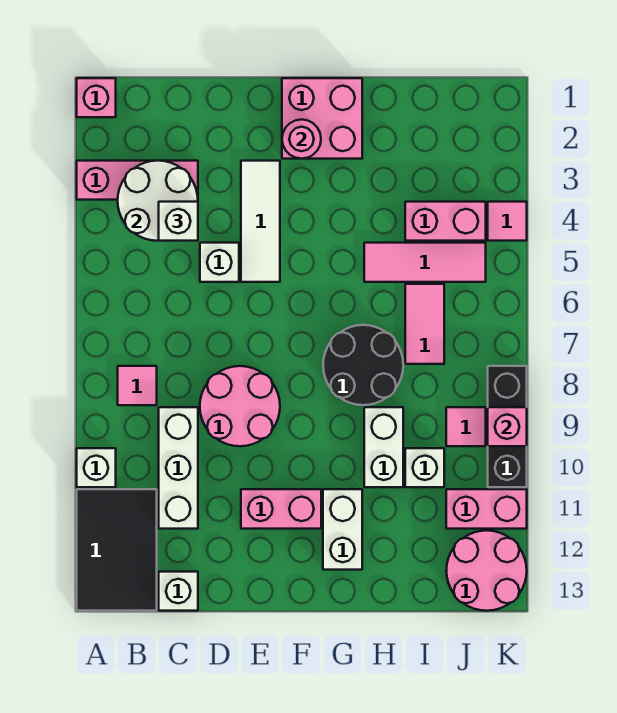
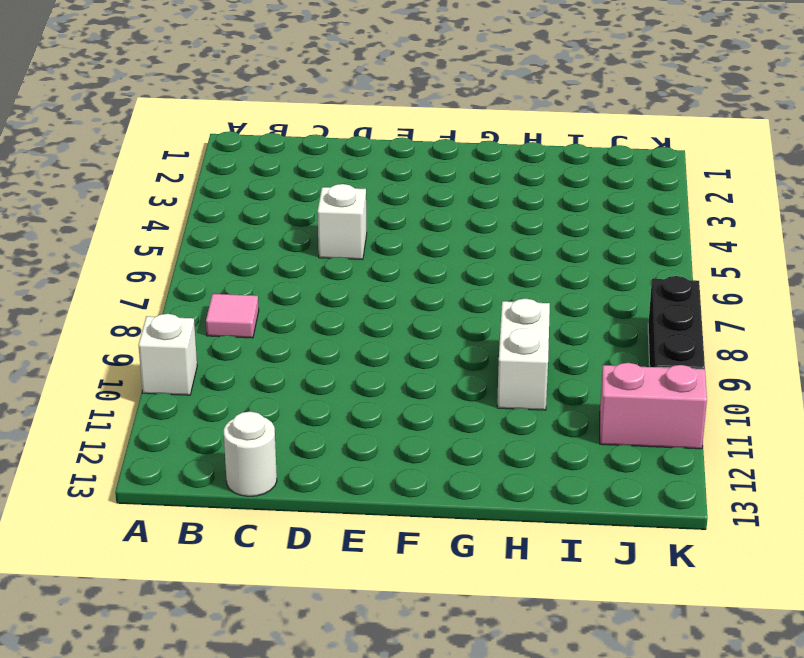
white round brick C13 level 1 -> white brick C13 level 1
none -> pink brick A1 level 1
none -> pink brick A3:C3 level 1
none -> black tile A11:B13 level 1

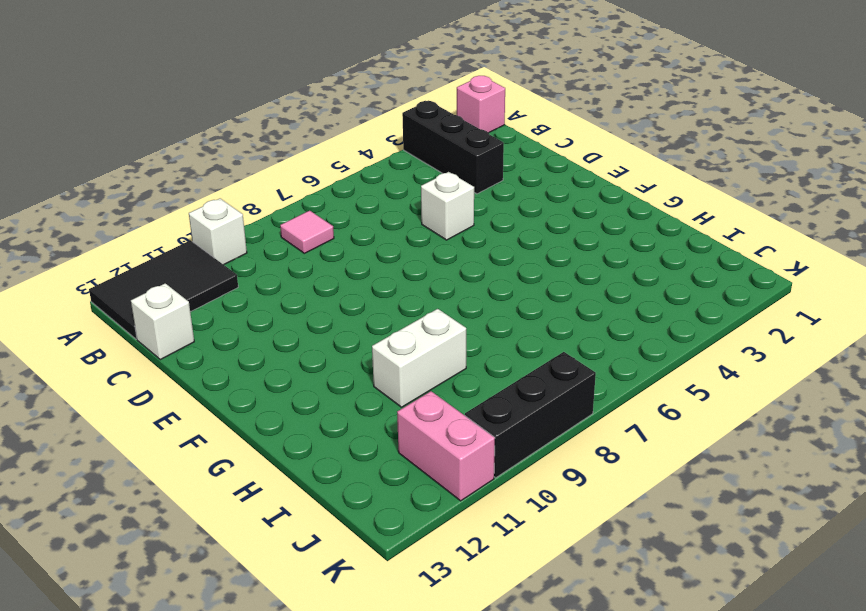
black brick A3:C3 level 1 -> pink brick A3:C3 level 1
none -> white brick C9:C11 level 1
none -> pink round brick D8:E9 level 1
none -> white tile E3:E5 level 1

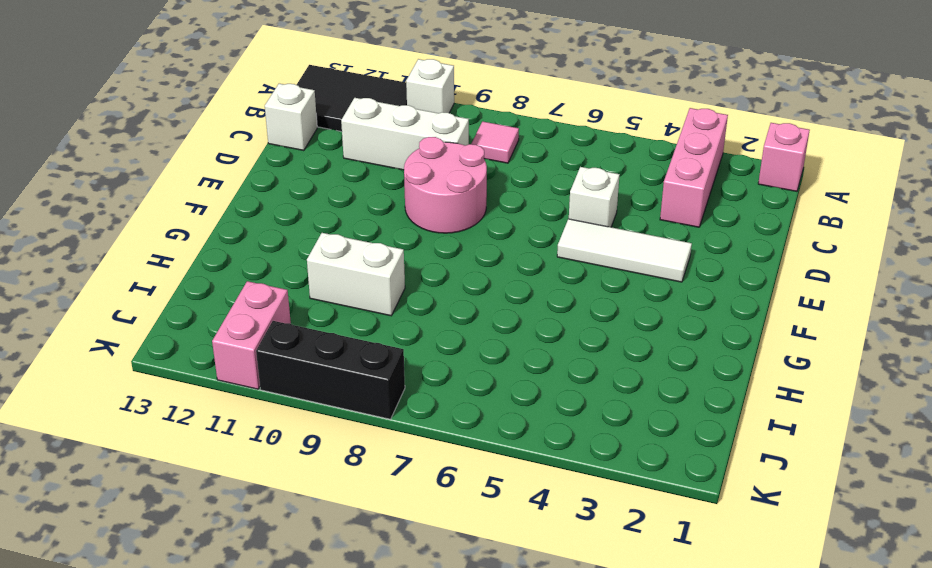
none -> pink brick E11:F11 level 1
none -> pink brick F1:G2 level 1
none -> black round brick G7:H8 level 1

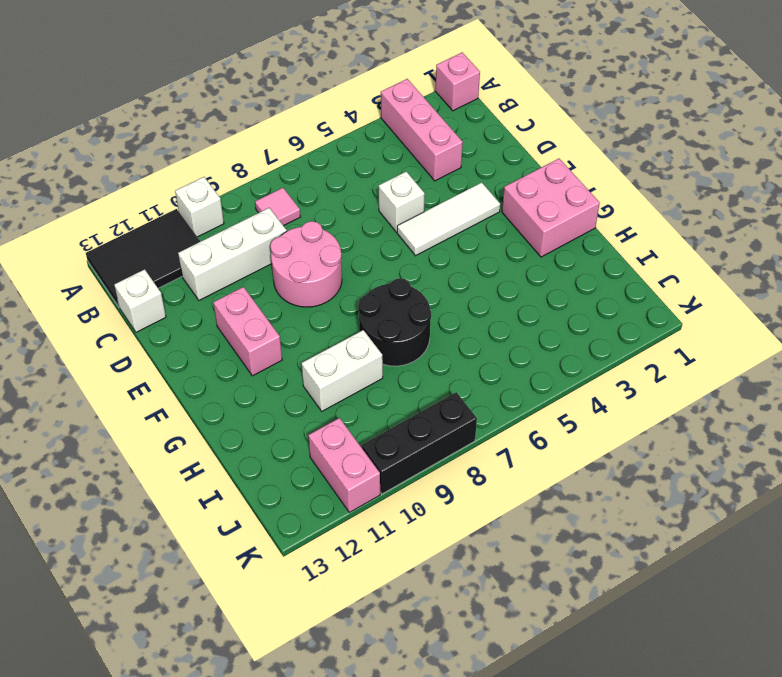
none -> white brick G11:G12 level 1
none -> pink tile H5:J5 level 1
none -> pink brick I4:J4 level 1

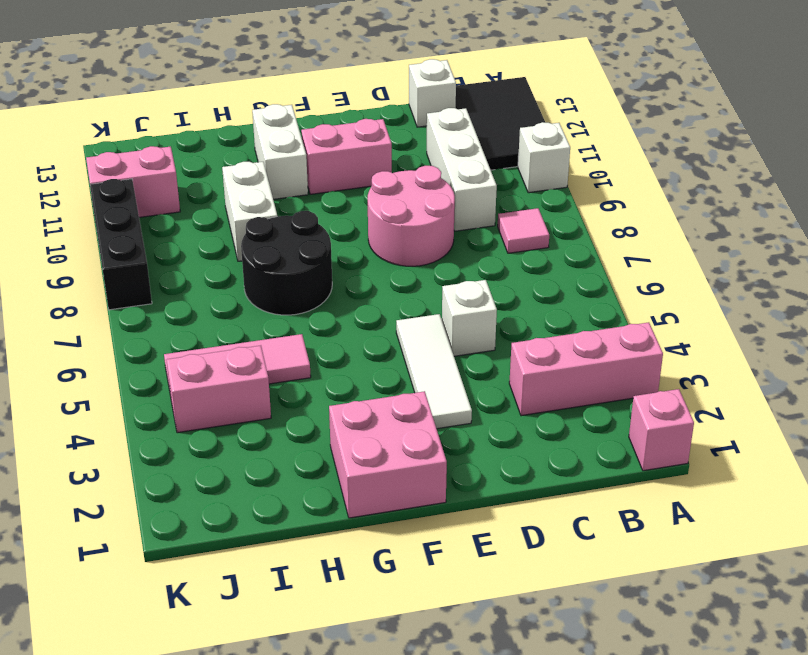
none -> pink tile I6:I7 level 1
none -> white brick I10 level 1
none -> pink tile J9 level 1

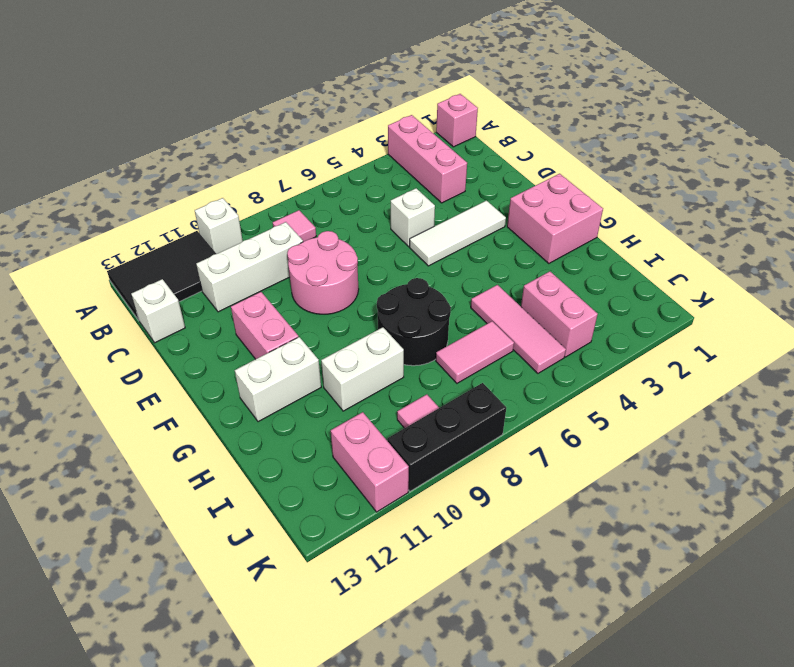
none -> white brick I10 level 1
none -> pink round brick J12:K13 level 1
none -> pink tile K4 level 1

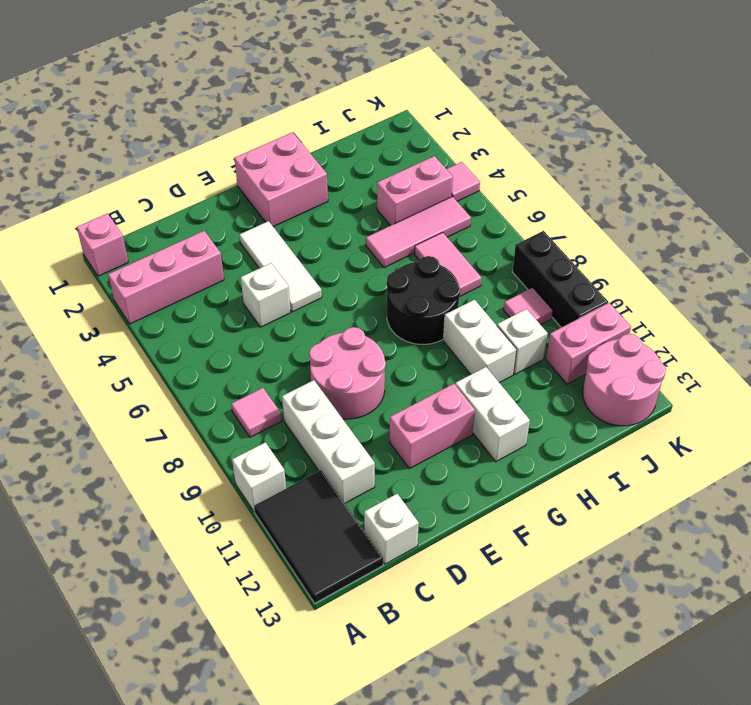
none -> white round brick B3:C4 level 2
none -> pink round brick F2 level 2
none -> pink brick K9 level 2

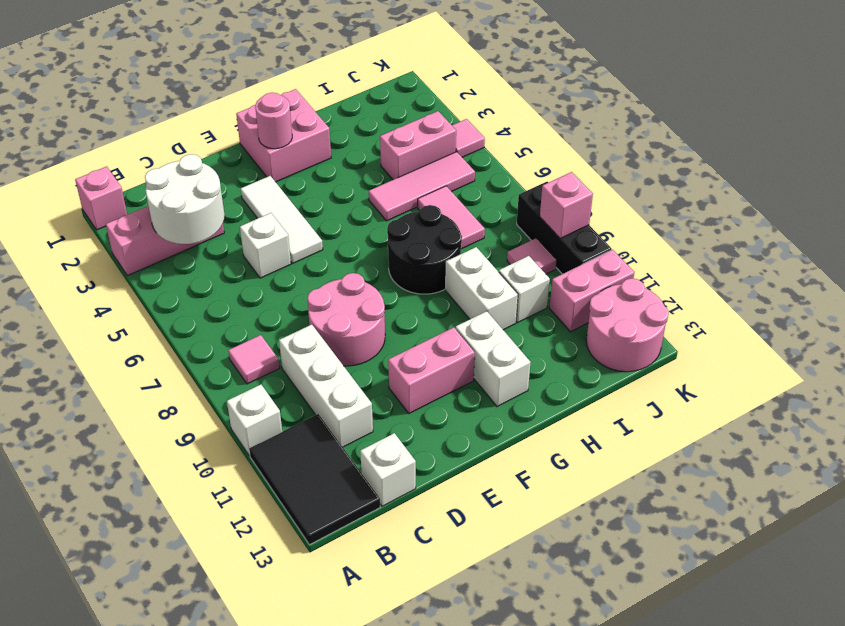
none -> white brick C4 level 3

